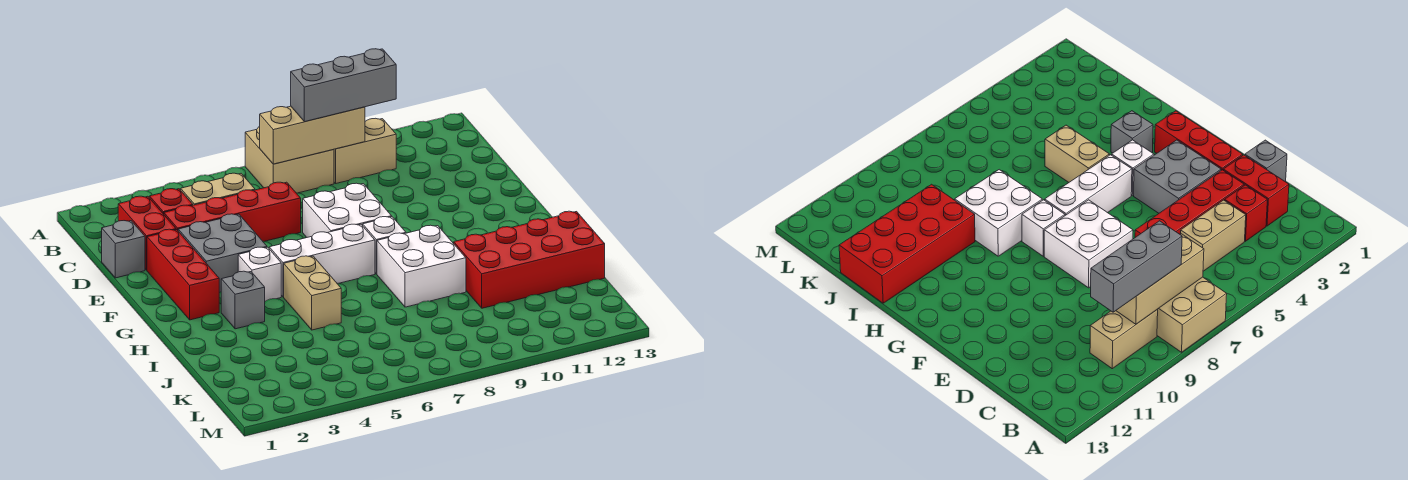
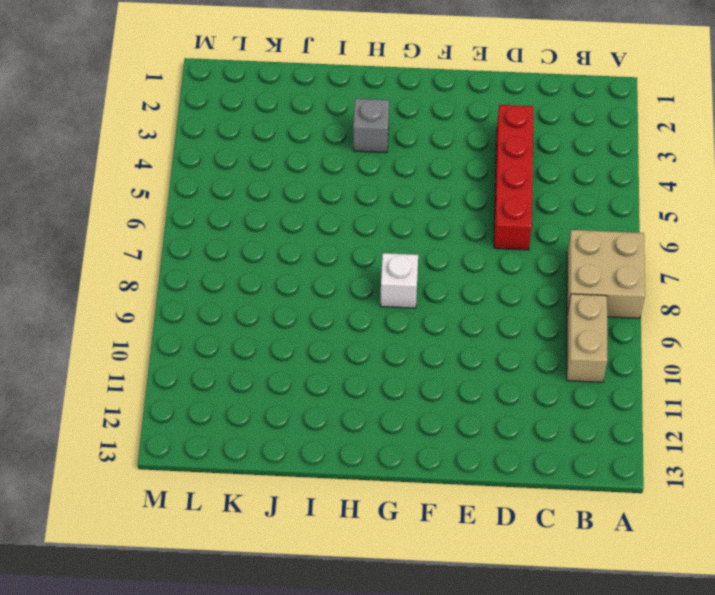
none -> red brick C2:D2 level 1
none -> red brick C3 level 1
none -> tan brick C4:C5 level 1

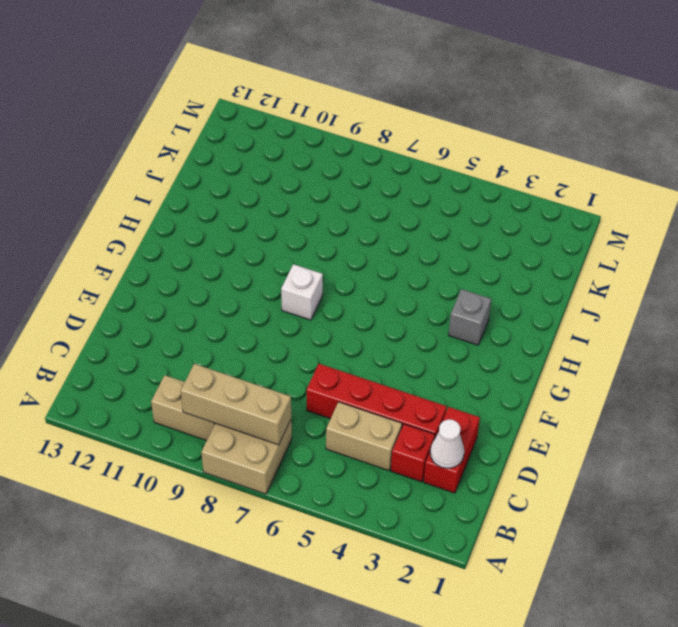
white cone C2 level 2 -> none
none -> grey brick D1 level 1
none -> red brick E2:G2 level 1
none -> grey brick E3:F4 level 1

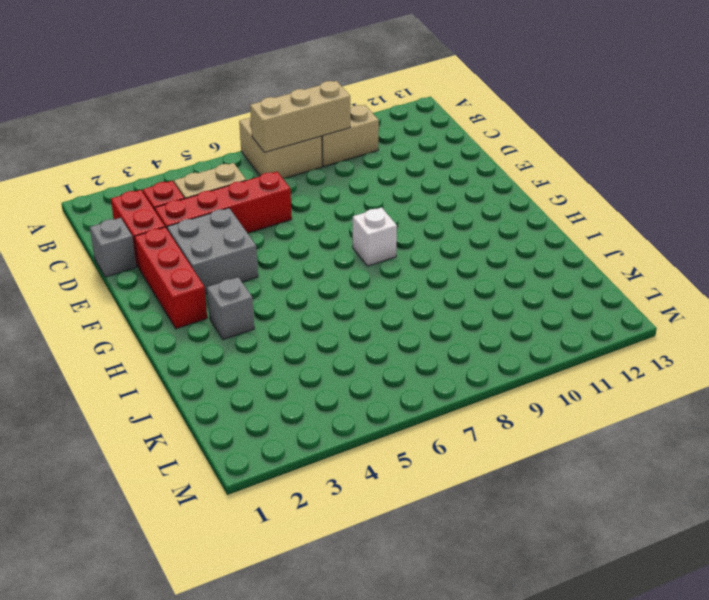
none -> white brick E7:F8 level 1
none -> white brick G4 level 1
none -> white brick G5:G7 level 1

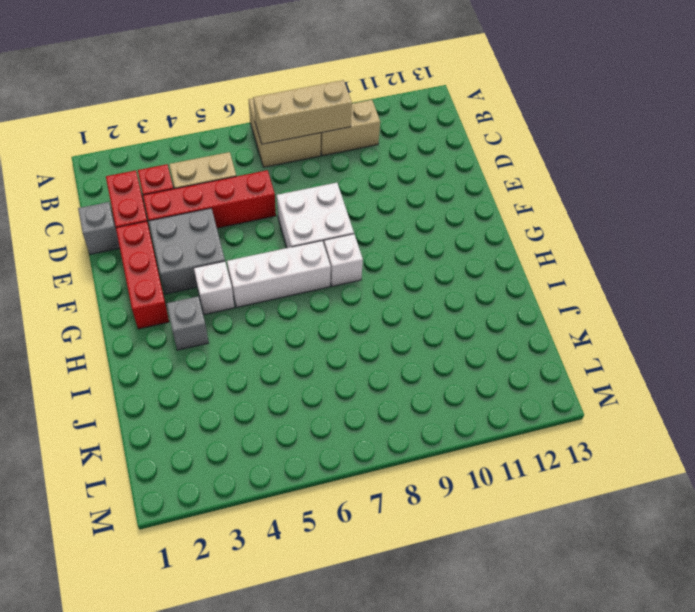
none -> tan brick H5:I5 level 1
none -> white brick H8:I9 level 1
none -> red brick I10:J13 level 1

